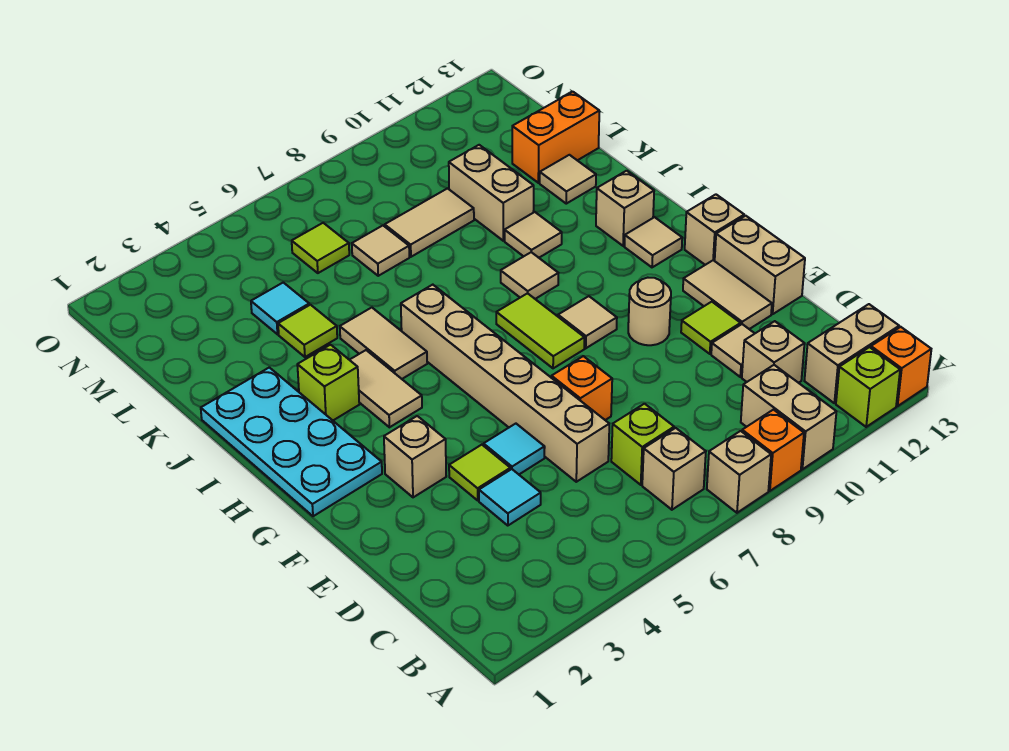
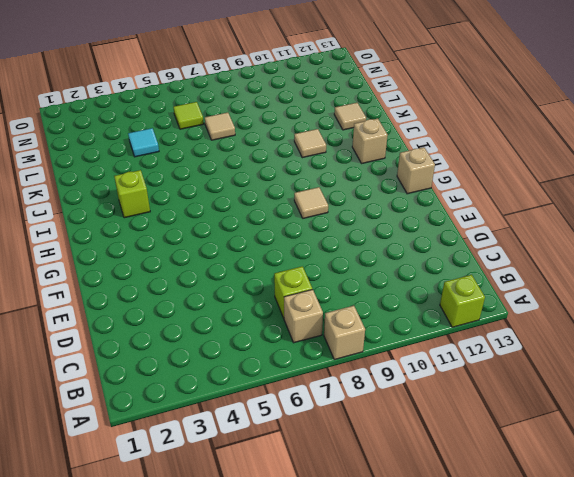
none -> orange brick A9 level 1
none -> tan brick A10:B10 level 1
none -> orange brick A13 level 1
none -> tan brick B12:B13 level 1

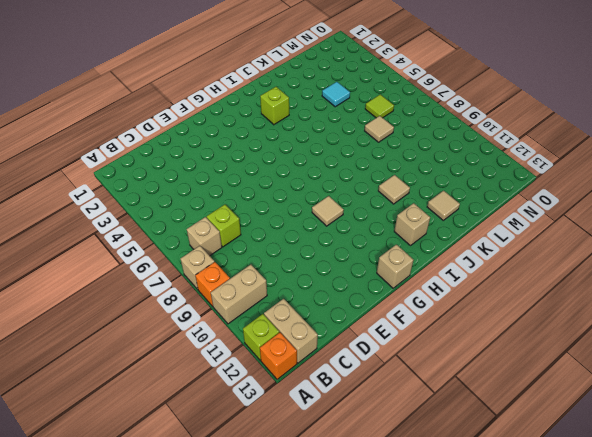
none -> tan brick C11 level 1
none -> cyan tile D4 level 1
none -> tan brick D6:I6 level 1
none -> tan tile D11 level 1

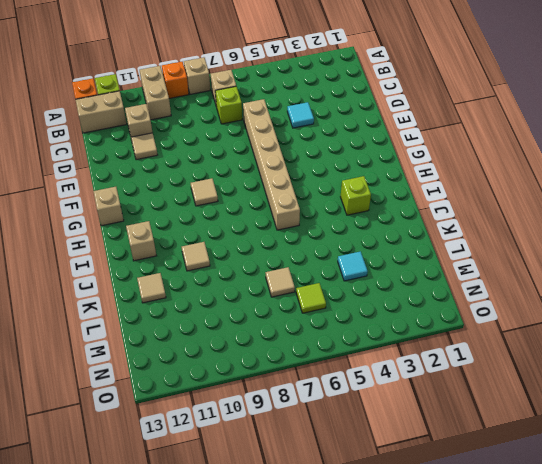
none -> lime tile E4 level 1
none -> cyan tile E5 level 1
none -> orange brick E7 level 1
none -> lime tile E11 level 1

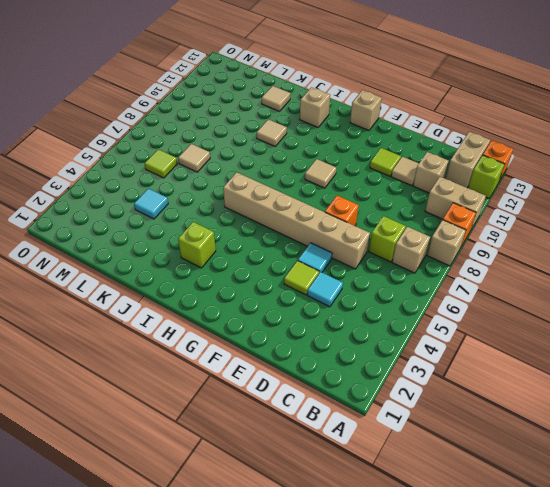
none -> tan tile E12:F12 level 1
none -> tan brick E13:F13 level 1
none -> tan brick F3 level 1
none -> tan round brick F10 level 1

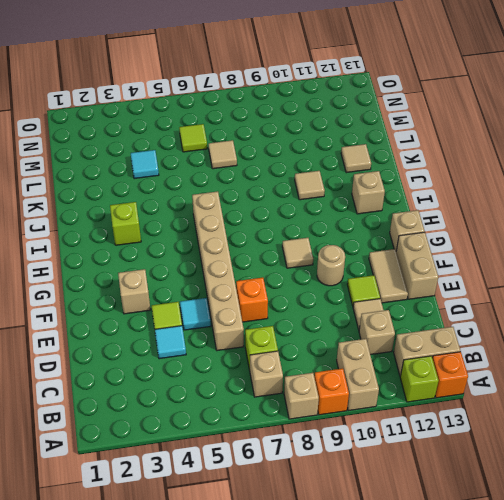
none -> cyan plate G1:J2 level 1
none -> lime tile G8:H8 level 1
none -> tan tile H4:I4 level 1
none -> tan tile H12 level 1

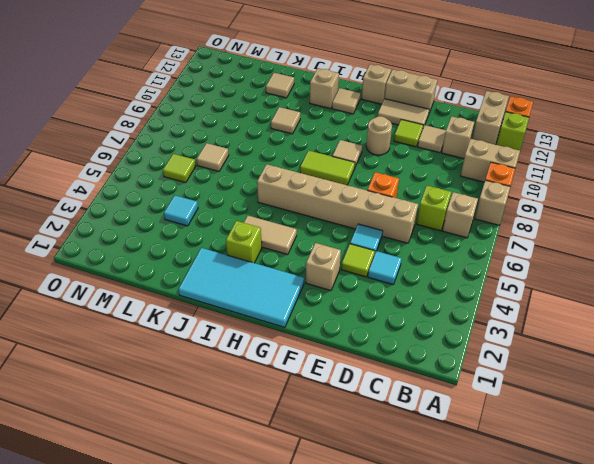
cyan tile G1:J2 level 1 -> cyan plate G1:J2 level 1
none -> tan tile I5:J5 level 1
none -> tan tile I9 level 1
none -> lime tile K4 level 1
none -> tan brick K10:L10 level 1

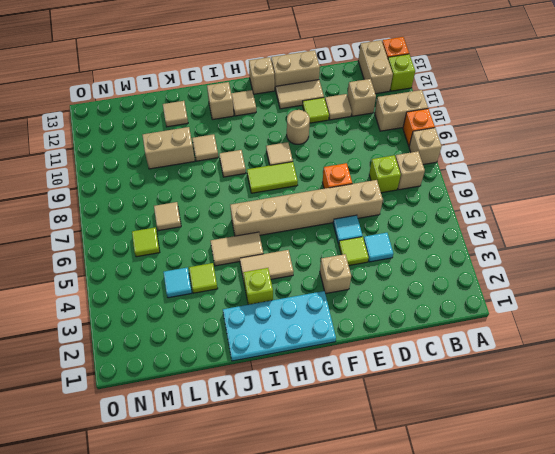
none -> tan tile L8:L9 level 1
none -> orange brick L12:L13 level 1

